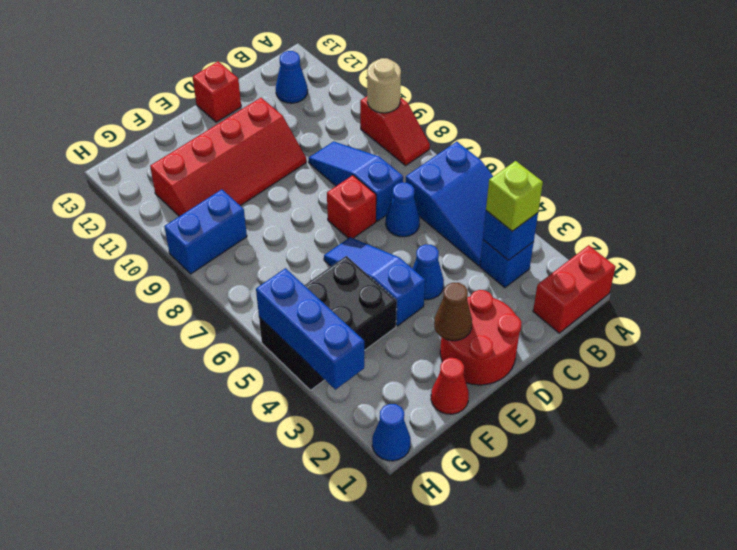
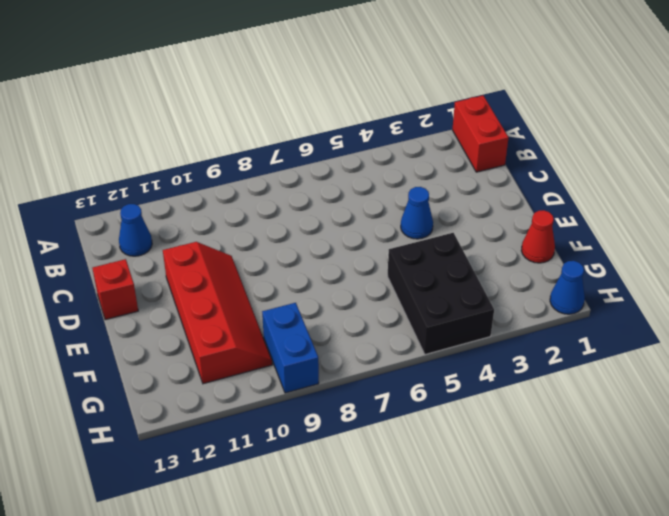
none -> blue slope A4:B6 level 1 top 6
none -> red slope A8:A9 level 1 top 9
none -> blue brick B3 level 1

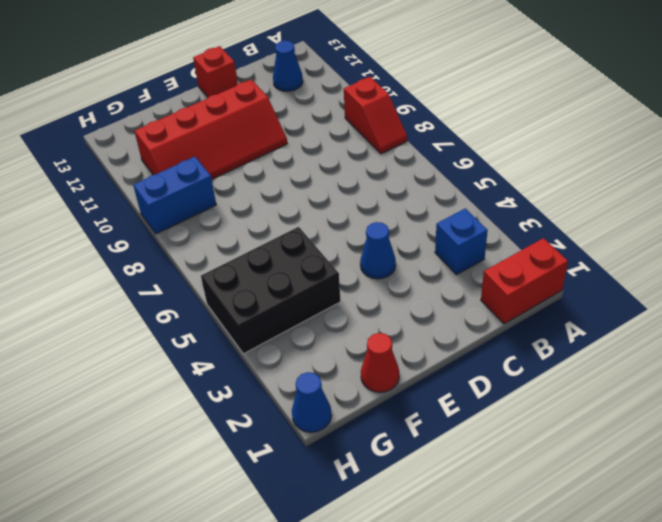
none -> blue slope A4:B6 level 1 top 6
none -> blue cone C6 level 1
none -> blue slope C7:C9 level 1 top 7

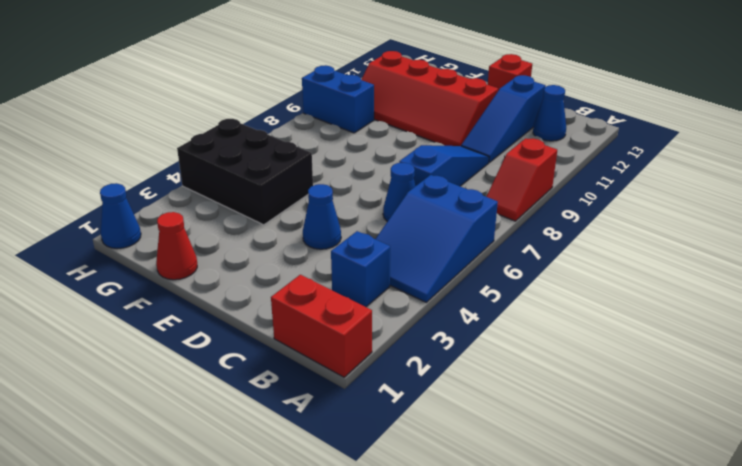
blue slope C10:C12 level 1 top 12 -> blue slope E4:E6 level 1 top 4
none -> red round brick D1:E2 level 1
none -> red brick D7 level 1
none -> tan round brick A9 level 2

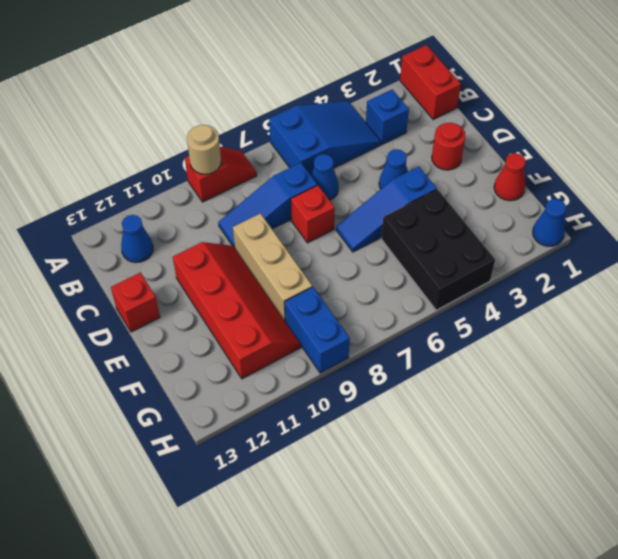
red round brick D2 level 1 -> red round brick D1:E2 level 1
tan brick D9:F9 level 1 -> none
none -> blue brick B3 level 2
none -> brown cone E2 level 2
none -> blue brick H3:H5 level 2

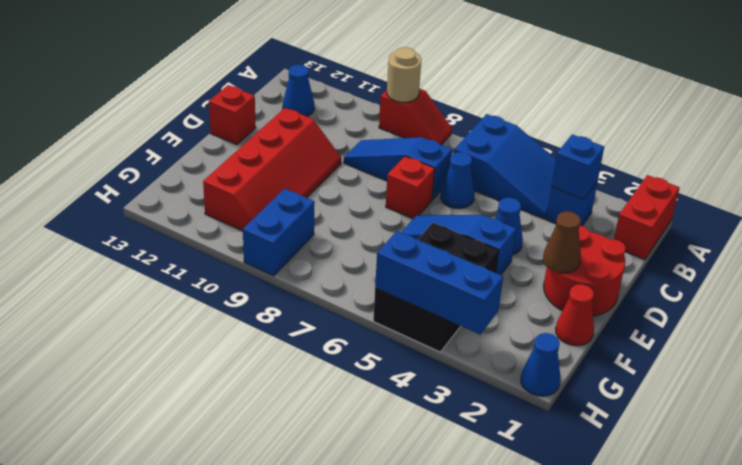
none -> lime brick B3 level 3

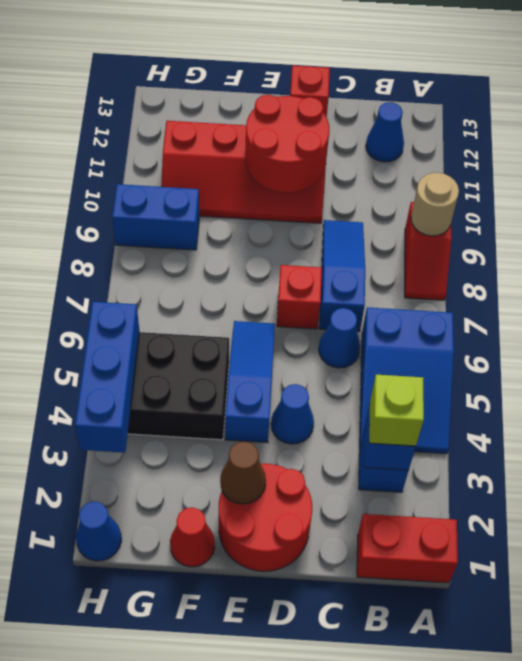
red round brick D10:E11 level 2 -> none

